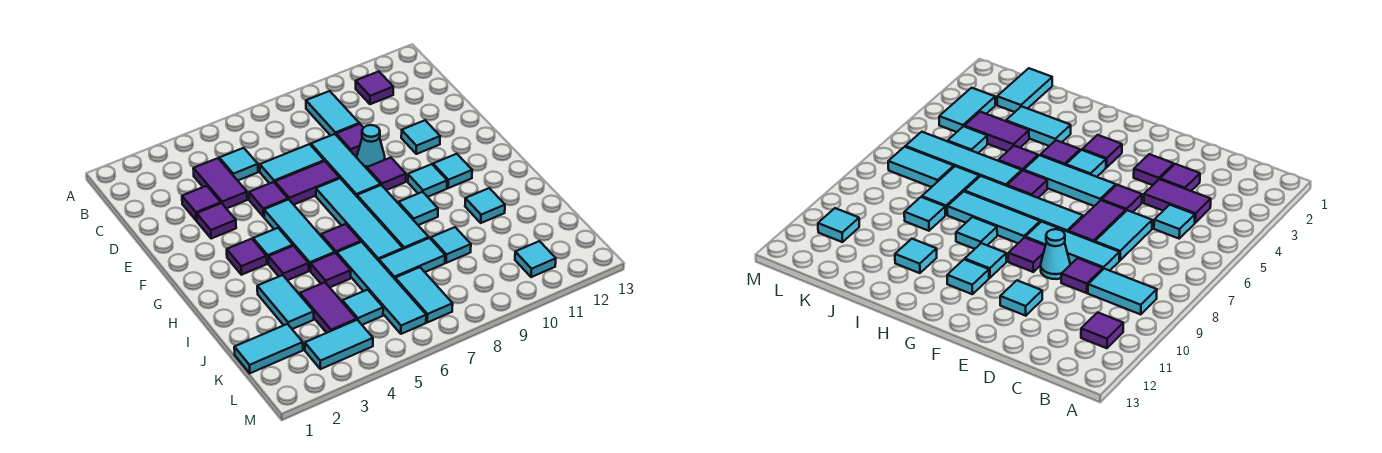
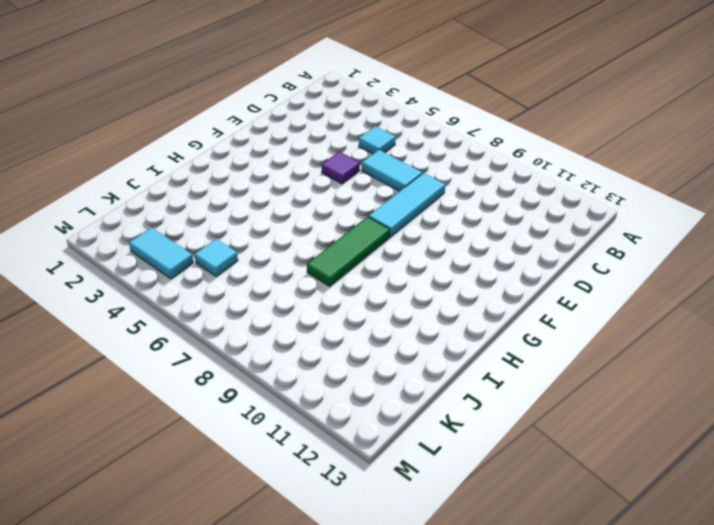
green tile G8:I8 level 1 -> cyan tile G8:I8 level 1
none -> cyan tile B9:C9 level 1
none -> purple tile B11 level 1
none -> purple tile C4:D4 level 1
none -> purple tile D3 level 1

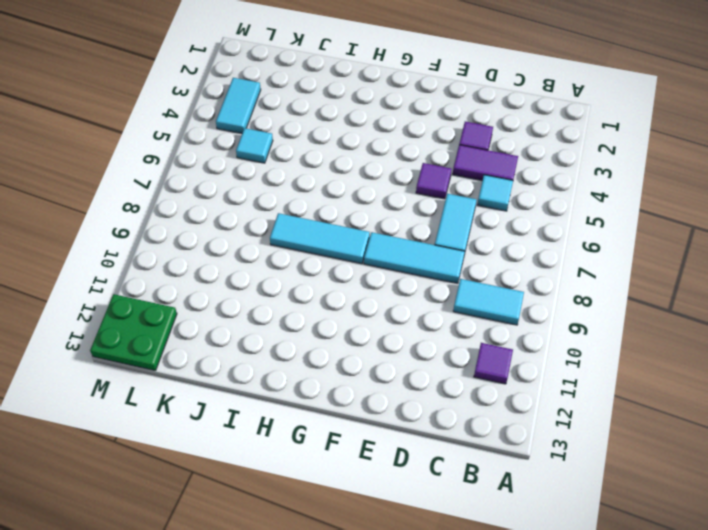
green plate L12:M13 level 1 -> none
none -> purple tile D9 level 1
none -> purple tile E3 level 1
none -> purple tile E6:E7 level 1
none -> cyan cone E9 level 1

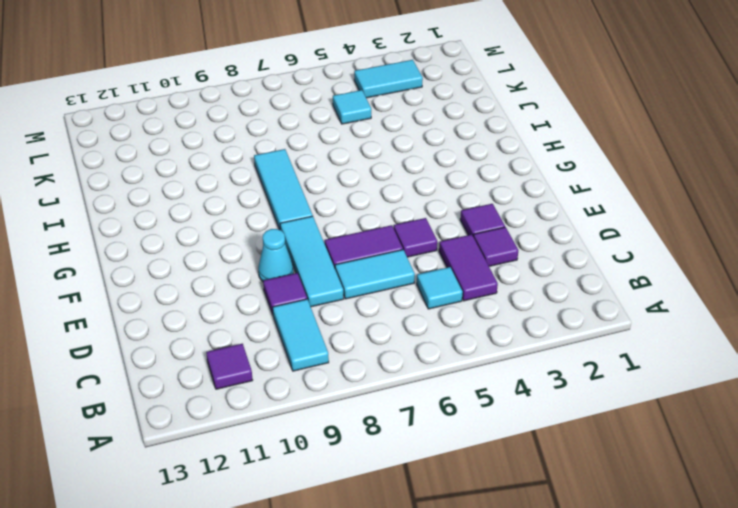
none -> cyan tile E11 level 1
none -> cyan tile F5:H5 level 1
none -> cyan tile F7:I7 level 1
none -> purple tile F9 level 1

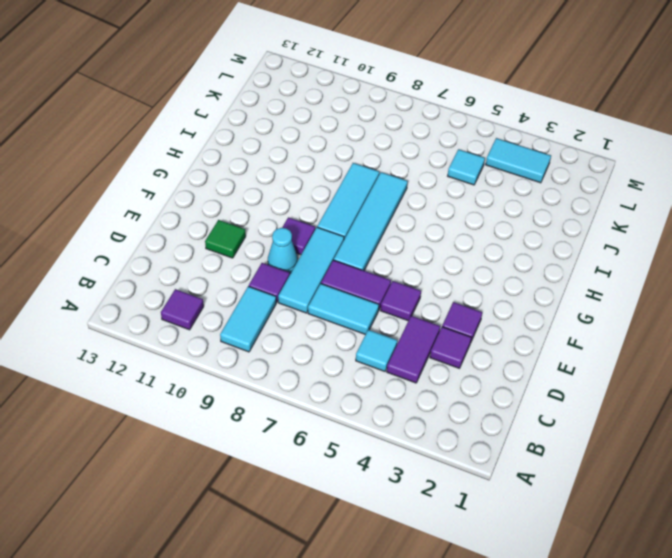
green tile E11 level 1 -> cyan tile E11 level 1
none -> cyan tile F5:H5 level 1
none -> purple tile G3 level 1
none -> cyan tile G4 level 1
none -> cyan tile G10 level 1

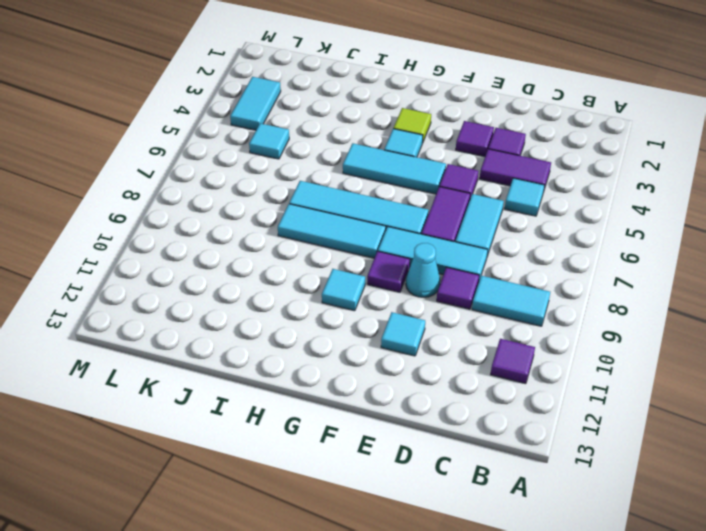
lime tile G3 level 1 -> purple tile G3 level 1
none -> cyan tile G11 level 1
none -> purple tile H4 level 1
none -> purple tile H6 level 1
none -> cyan tile H9 level 1

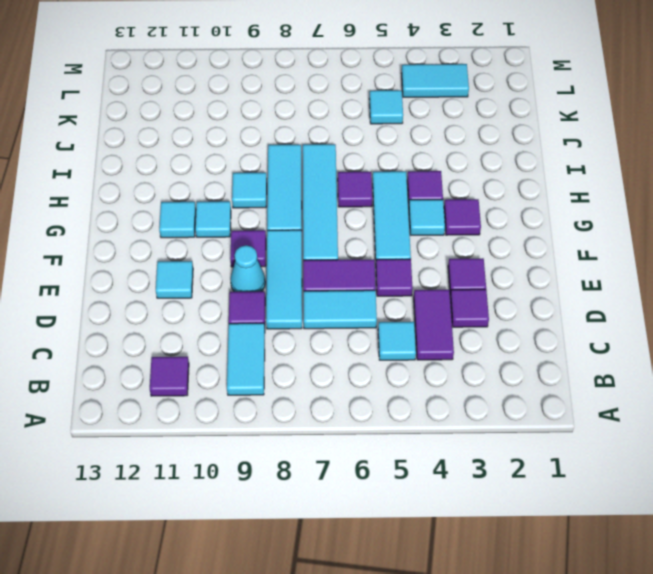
none -> cyan tile I3:J3 level 1
none -> purple tile I5 level 1
none -> cyan tile I6:L6 level 1
none -> cyan tile I11 level 1

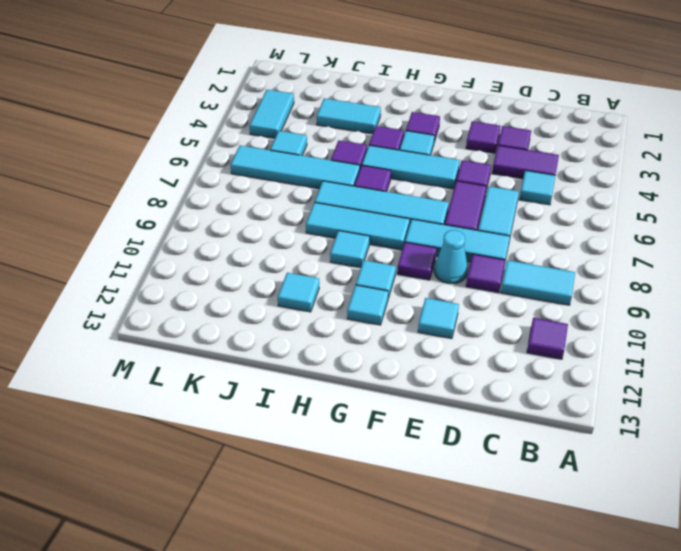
none -> purple tile J4:K4 level 1
none -> cyan tile J7:J8 level 1
none -> cyan tile J9 level 1
none -> cyan tile K1:K2 level 1

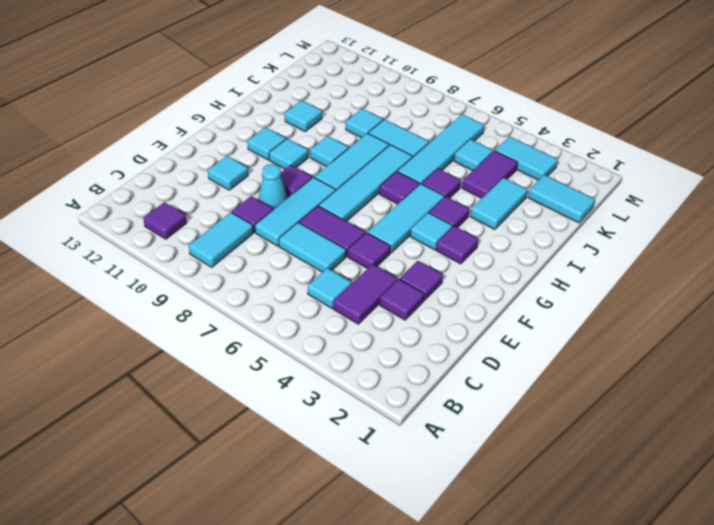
none -> cyan tile K7:L7 level 1
none -> cyan tile L11 level 1

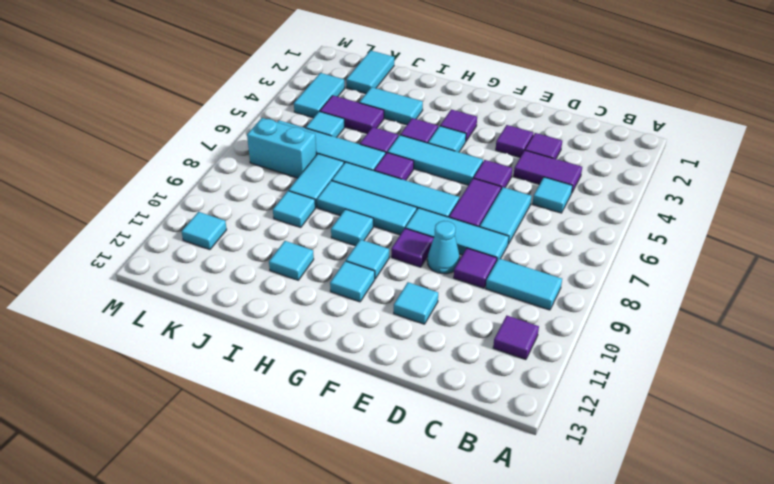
cyan brick K7:L7 level 1 -> cyan tile K7:L7 level 1

